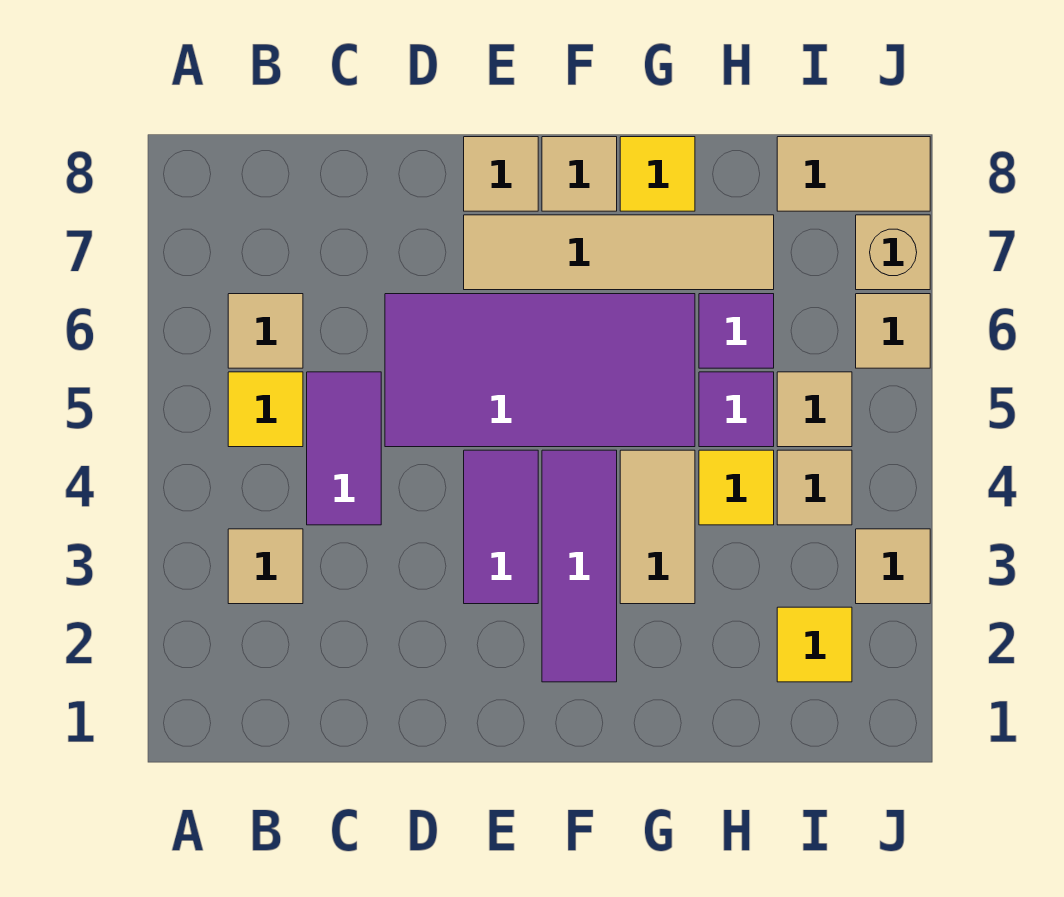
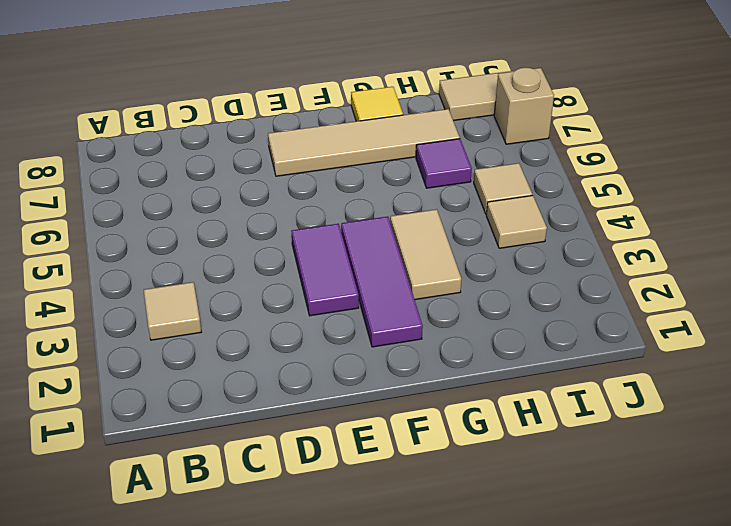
none -> yellow tile B5 level 1
none -> tan tile B6 level 1
none -> purple tile C4:C5 level 1

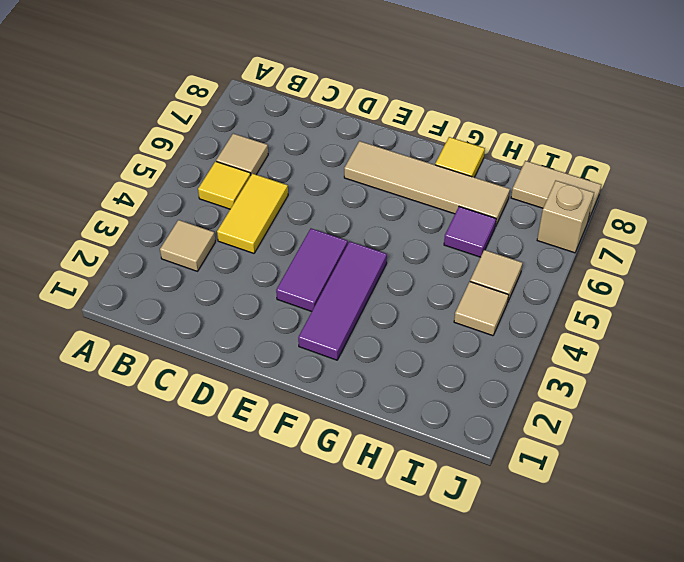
yellow tile C4:C5 level 1 -> purple tile C4:C5 level 1
none -> purple tile D5:G6 level 1
none -> tan tile E8 level 1
none -> tan tile F8 level 1

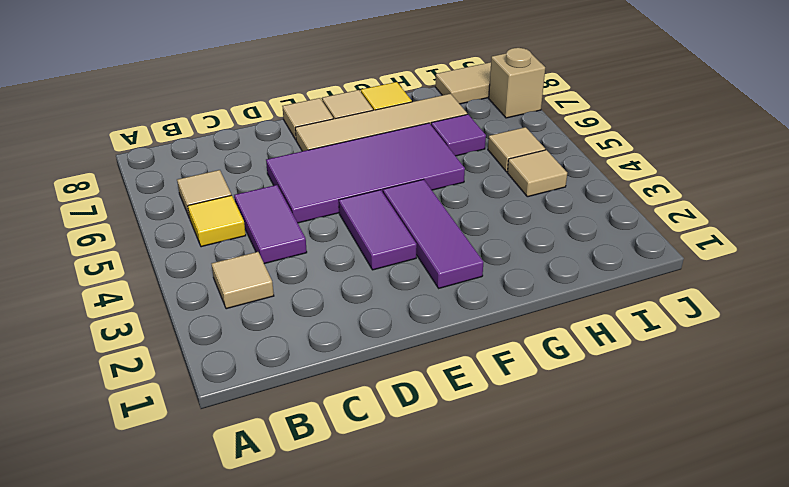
none -> tan tile G3:G4 level 1
none -> yellow tile H4 level 1
none -> purple tile H5 level 1

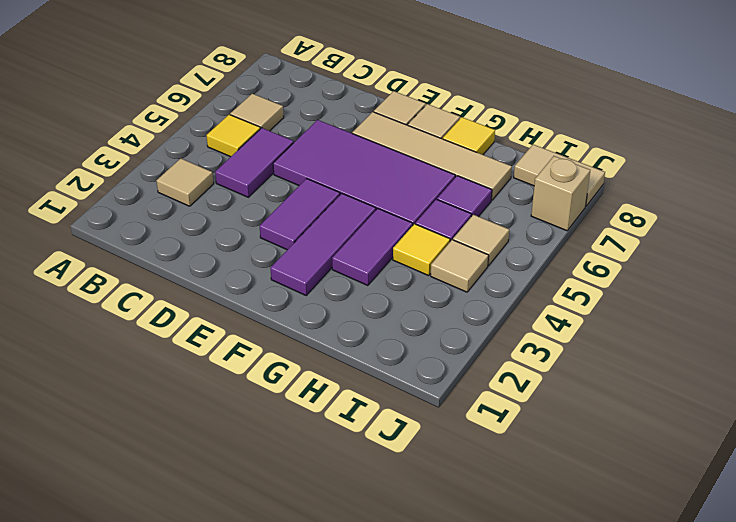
purple tile G3:G4 level 1 -> tan tile G3:G4 level 1
none -> yellow tile I2 level 1
none -> tan tile J3 level 1
none -> tan tile J6 level 1

